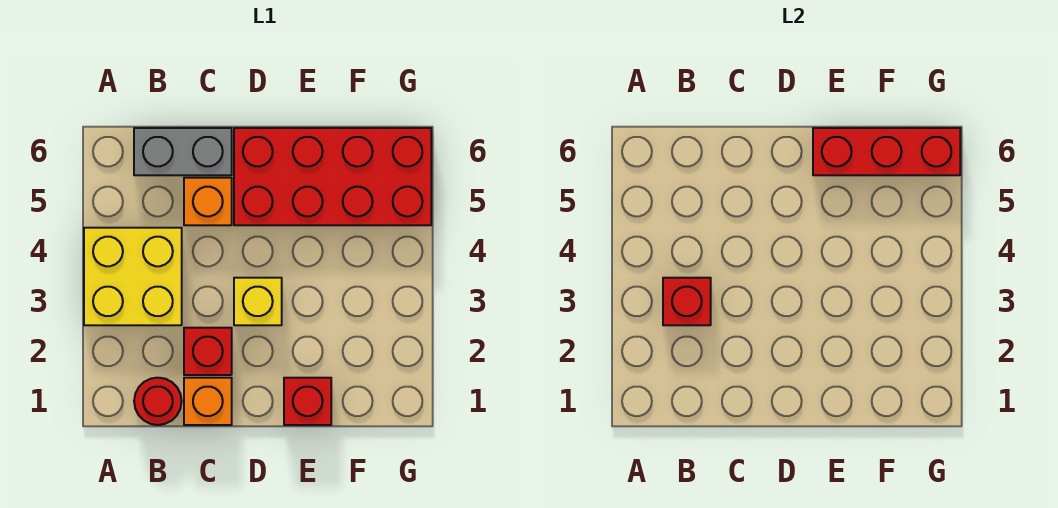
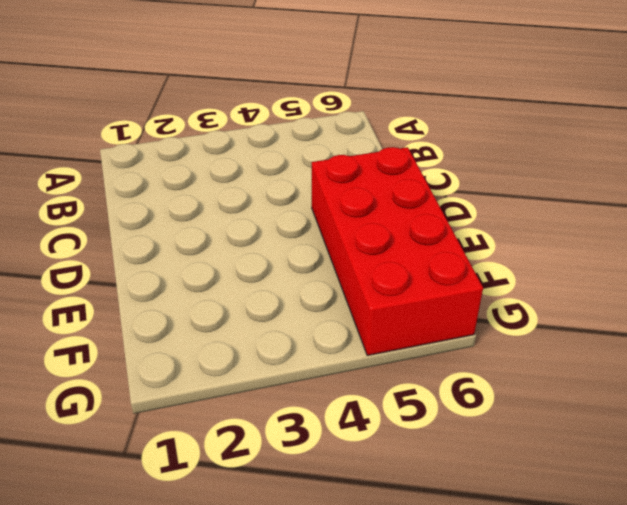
none -> yellow brick A3:B4 level 1
none -> red round brick B1 level 1

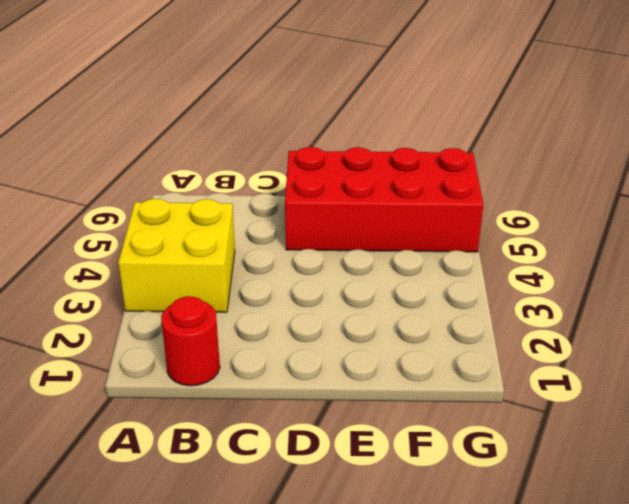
none -> grey brick B6:C6 level 1
none -> orange brick C1 level 1

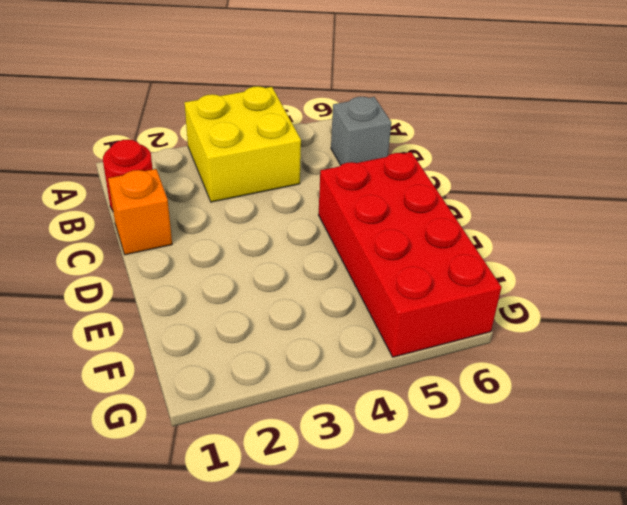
grey brick B6 level 1 -> grey brick B6:C6 level 1
none -> red brick C2 level 1
none -> orange brick C5 level 1

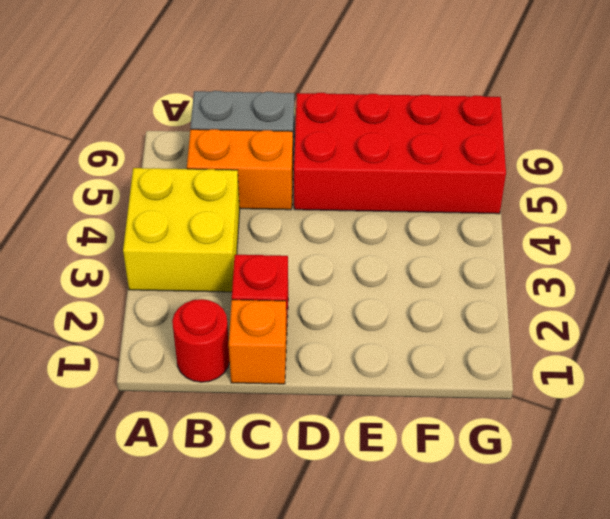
orange brick B5:C5 level 1 -> orange brick C5 level 1
none -> yellow brick D3 level 1
none -> red brick E1 level 1

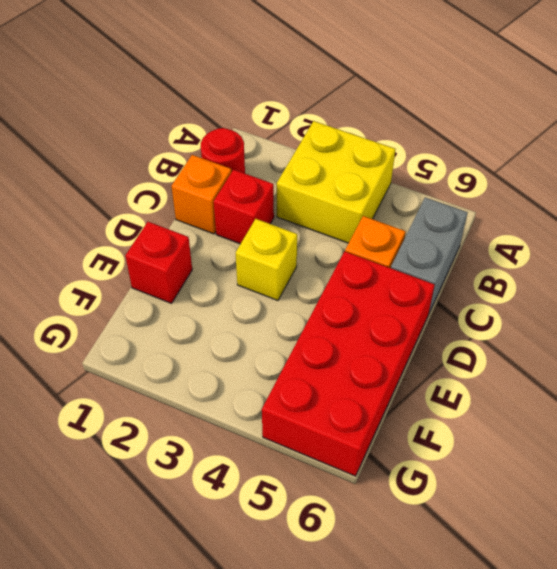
none -> red brick B3 level 2
none -> red brick E6:G6 level 2

